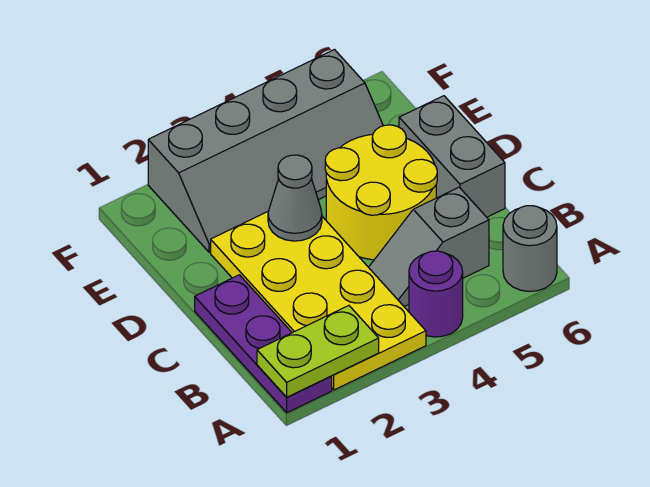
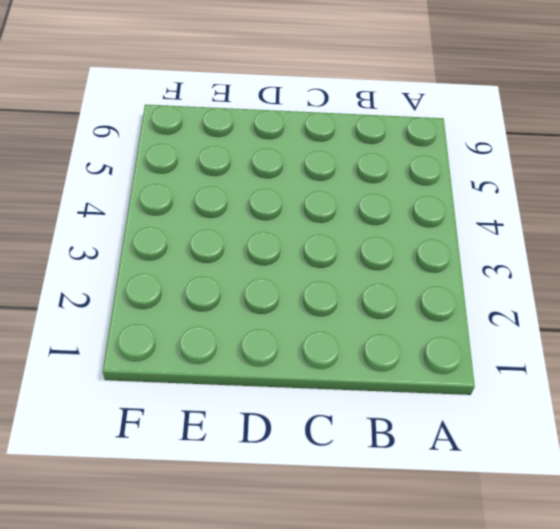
none -> purple plate A1:C1 level 1
none -> yellow plate A2:D3 level 1

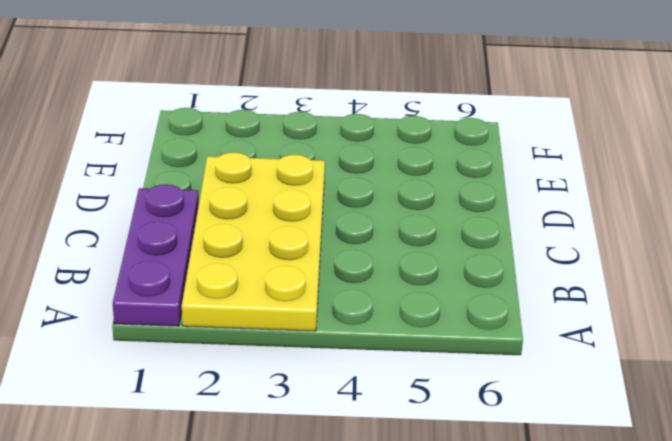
none -> purple round brick A4 level 1
none -> grey round brick A6 level 1

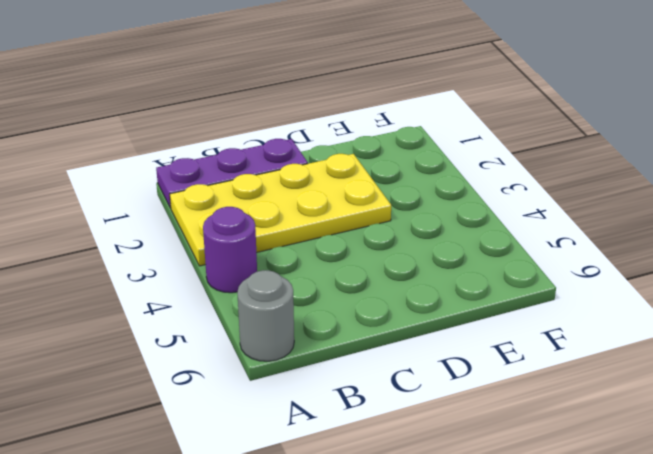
none -> grey slope B4:B5 level 1 top 5
none -> yellow round brick C4:D5 level 1

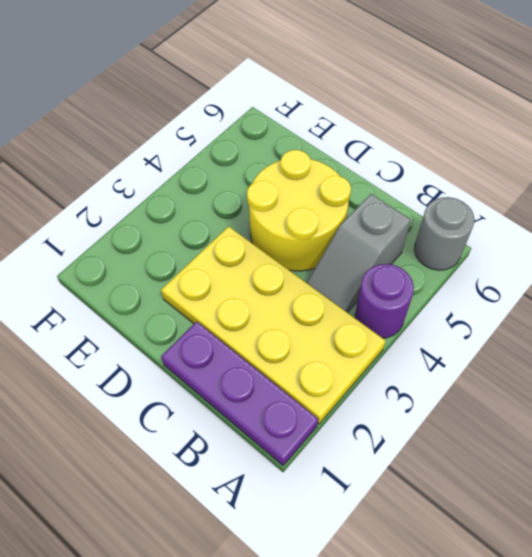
none -> grey brick C6:D6 level 1
none -> grey slope E2:F5 level 1 top F

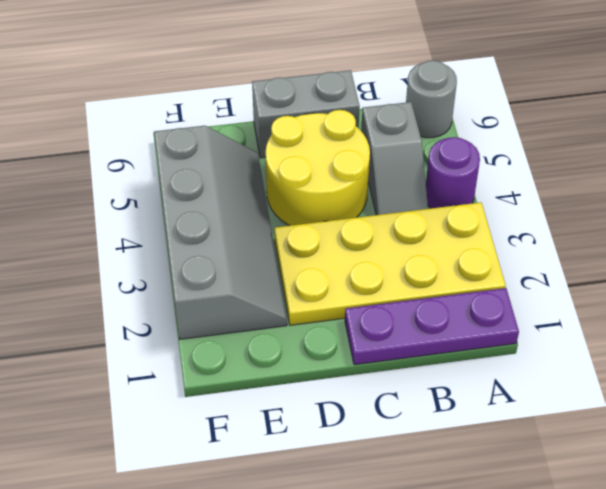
none -> lime plate A1:A2 level 2
none -> grey cone D3 level 2

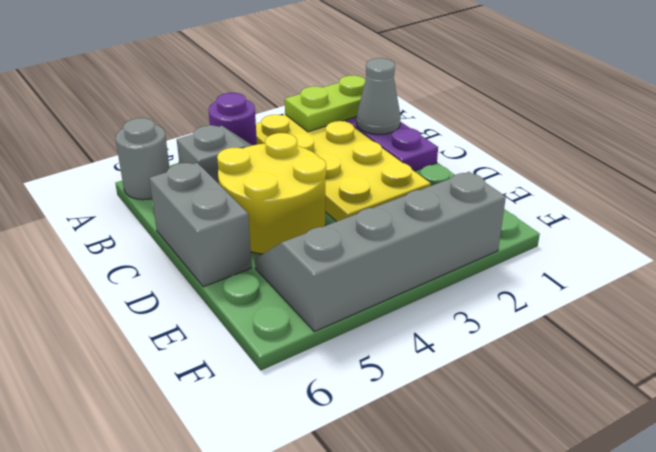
grey cone B1 level 2 -> grey cone D3 level 2

